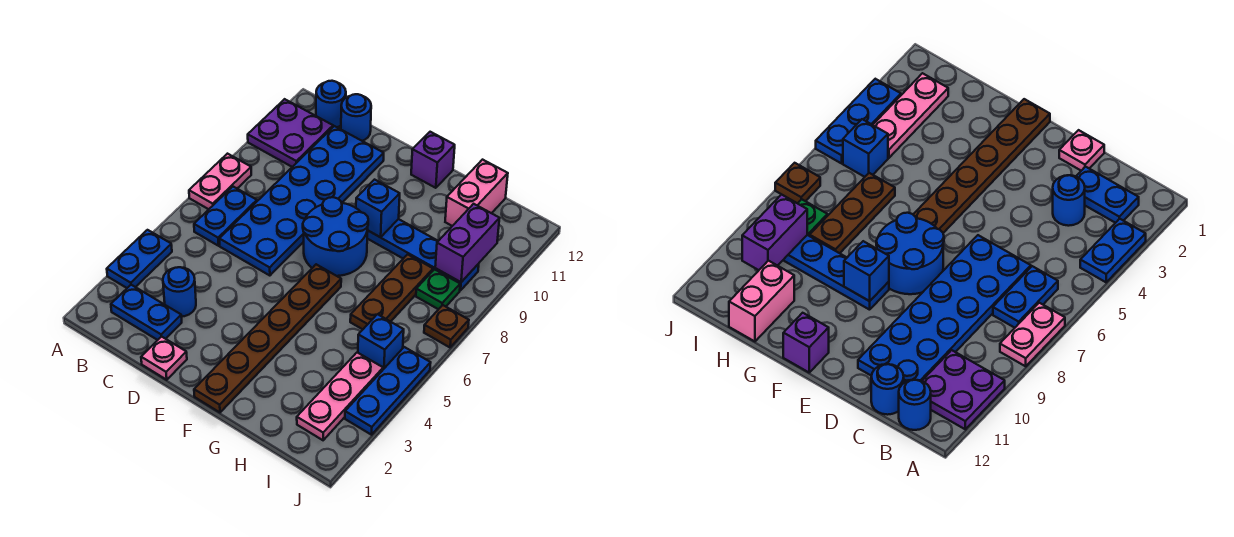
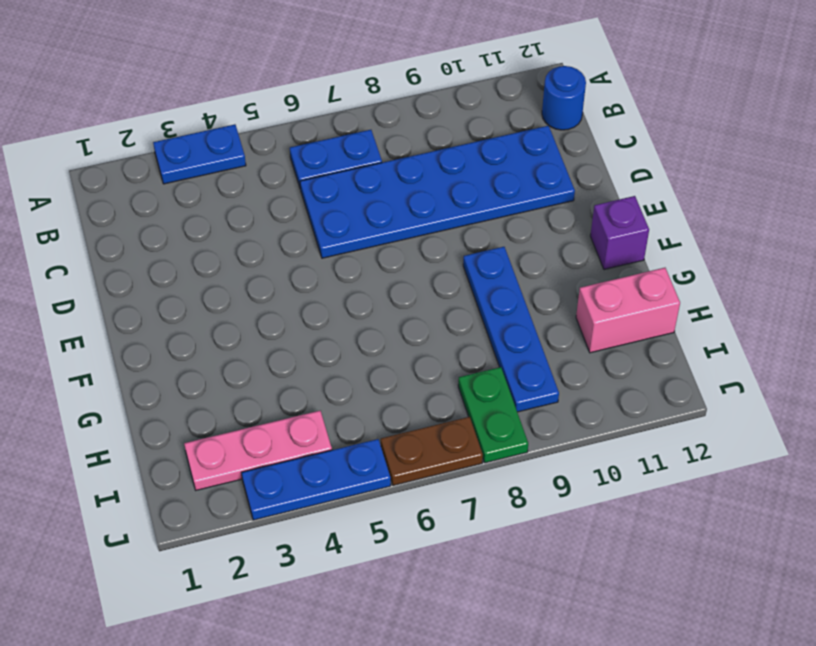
green plate I8:J8 level 1 -> green plate I8 level 1
brown plate J6:J7 level 1 -> brown plate J7 level 1
none -> pink plate A7:A8 level 1
none -> purple plate A10:B11 level 1
none -> blue plate B2:C2 level 1

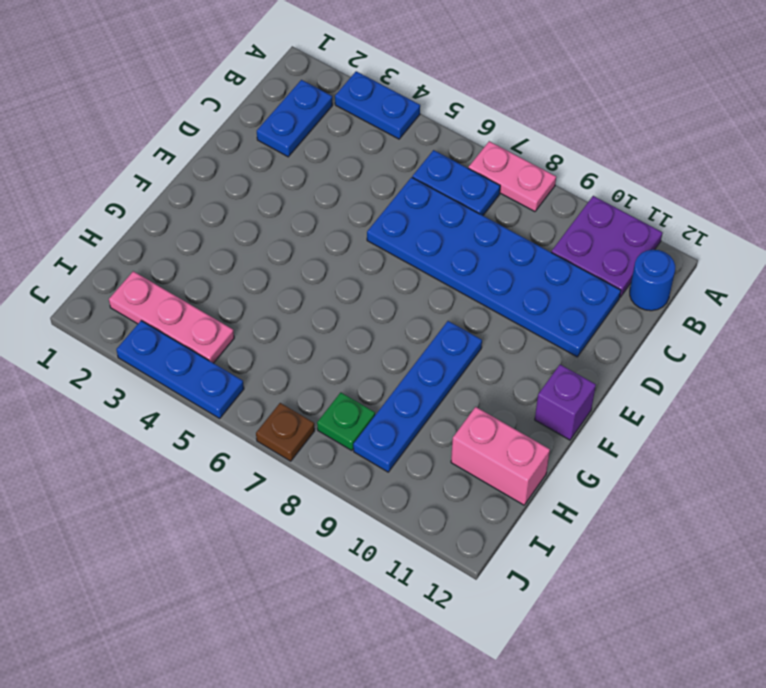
none -> blue round brick C3 level 1
none -> blue round brick C12 level 1
none -> pink plate D1 level 1

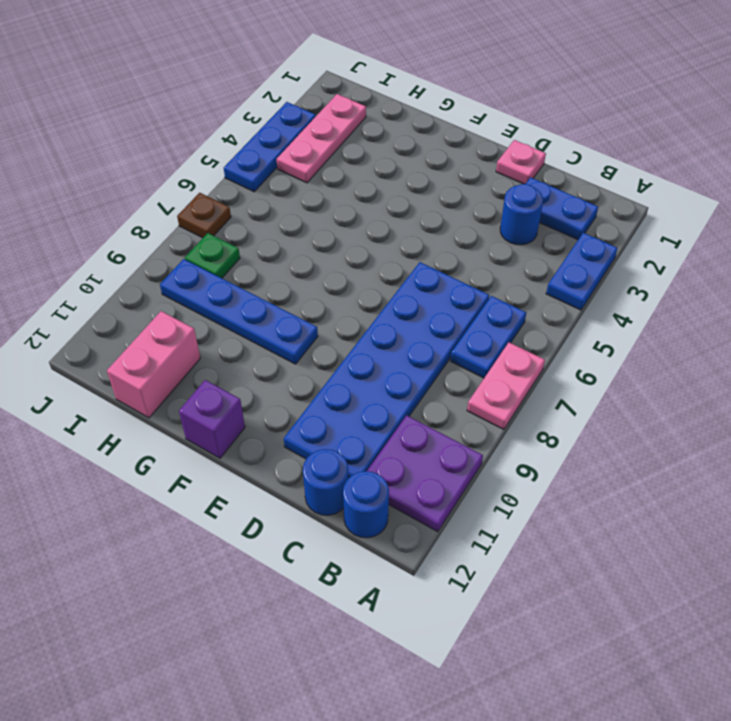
none -> blue round brick E7:F8 level 1
none -> brown plate F1:F6 level 1
none -> brown plate H6:H8 level 1

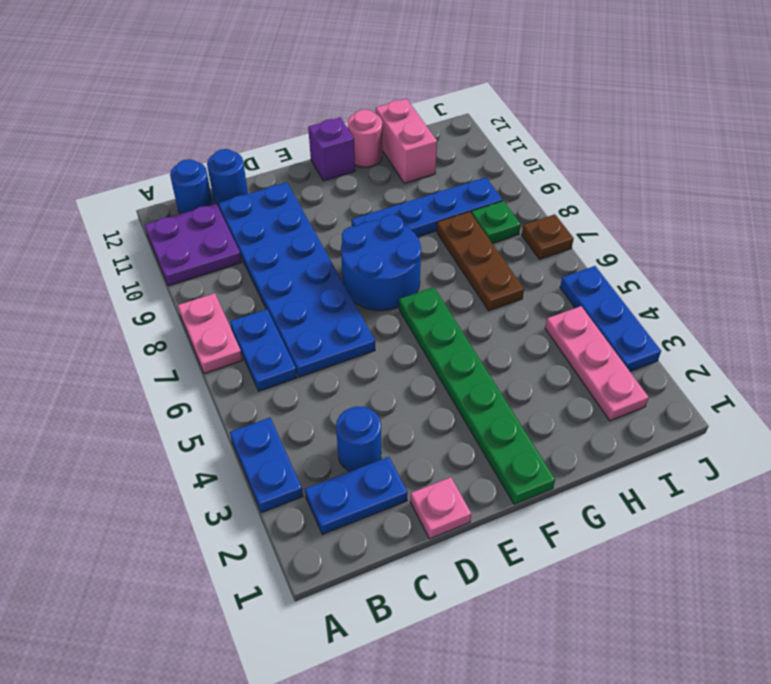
green plate F1:F6 level 1 -> brown plate F1:F6 level 1
pink round brick G12 level 1 -> none
none -> blue brick I5 level 1
none -> blue brick F9 level 2
none -> purple brick I9:I10 level 2

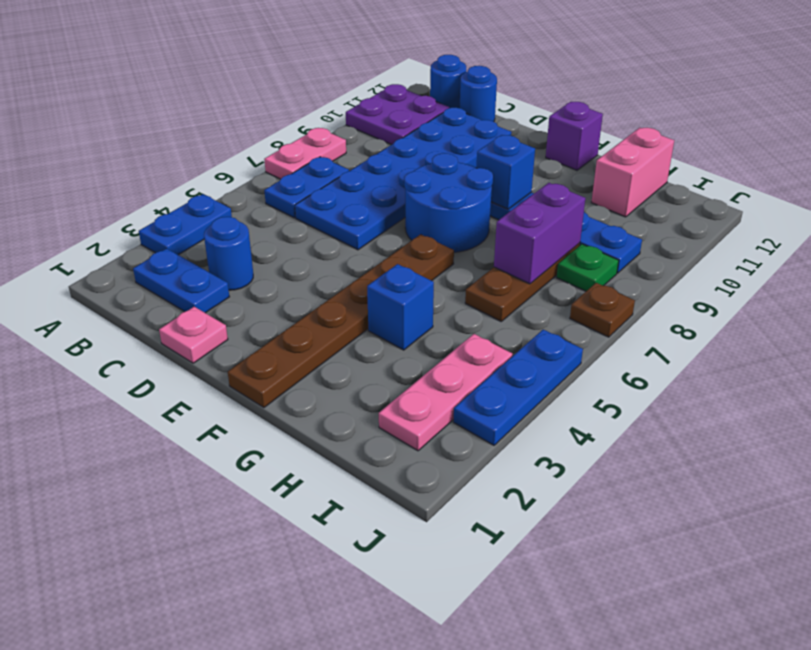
blue brick G4 level 1 -> blue brick I5 level 1
purple brick H7:H8 level 2 -> purple brick I9:I10 level 2

